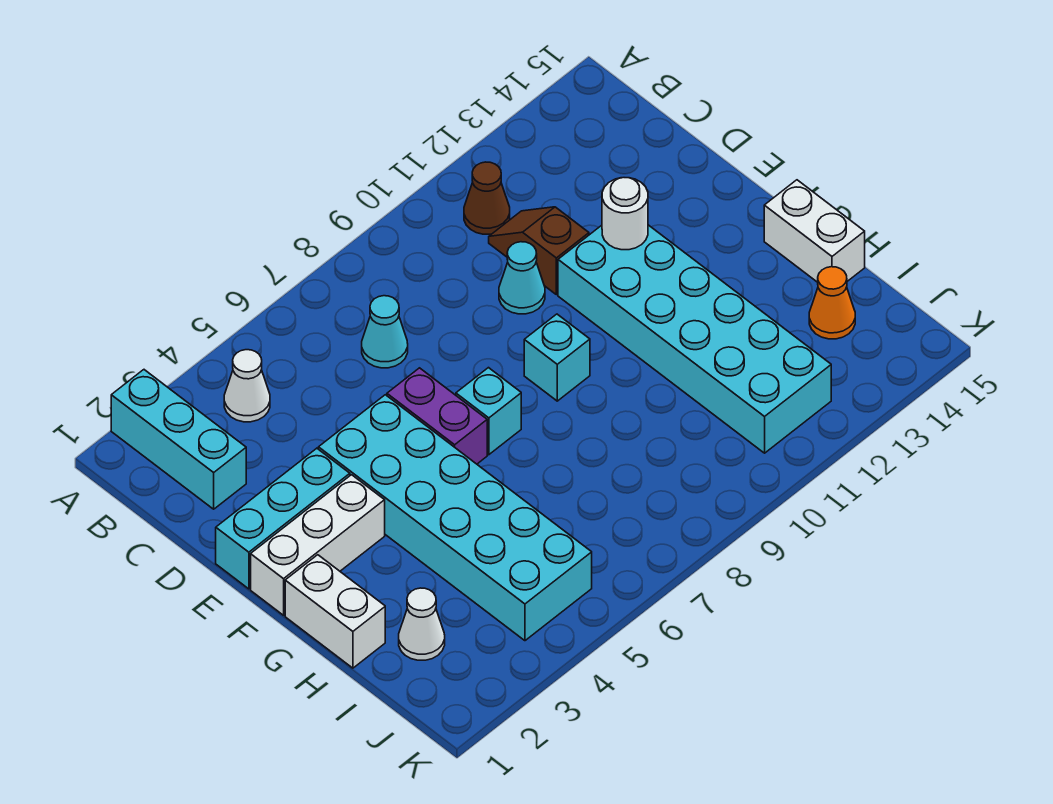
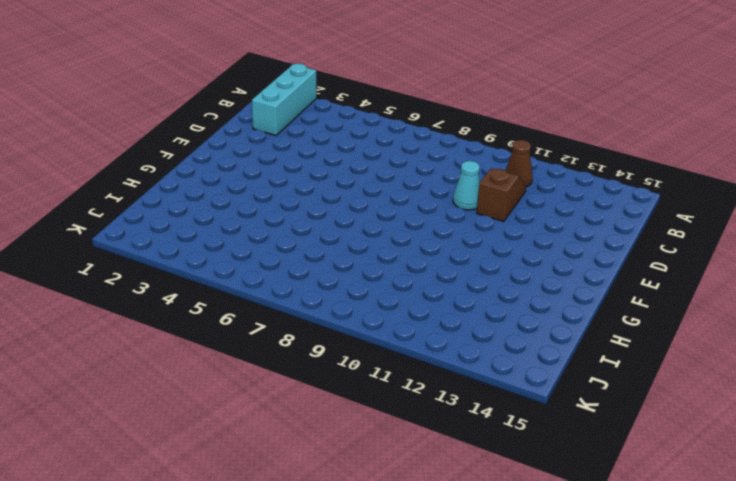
none -> white cone B4 level 1
none -> cyan cone C7 level 1
none -> cyan brick E1:E3 level 1

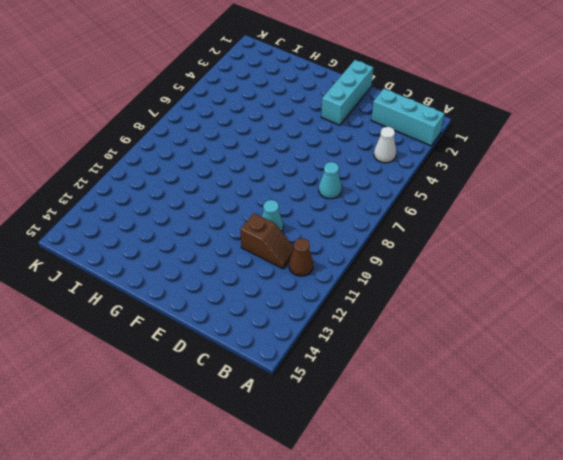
none -> cyan brick E4:J5 level 1
none -> purple brick E6:F6 level 1
none -> cyan brick E11:J12 level 1

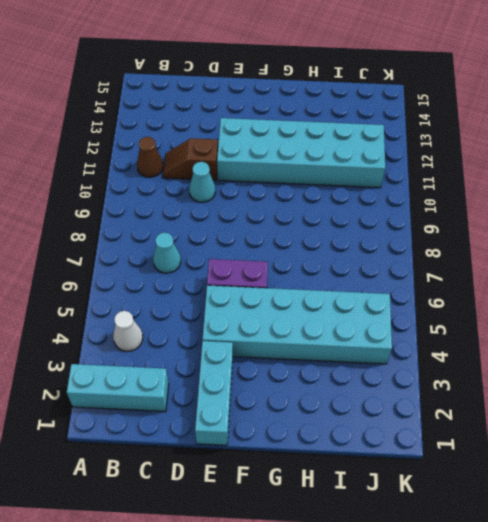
none -> white brick F1:F3 level 1
none -> cyan brick F7 level 1
none -> cyan brick F9 level 1

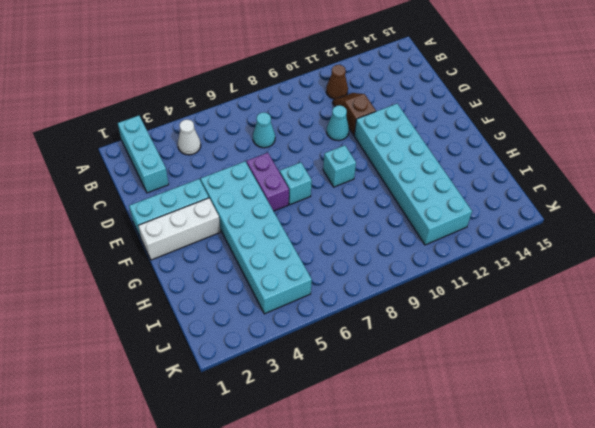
none -> white brick G1:H1 level 1
none -> white brick G15:H15 level 1
none -> white cone I2 level 1

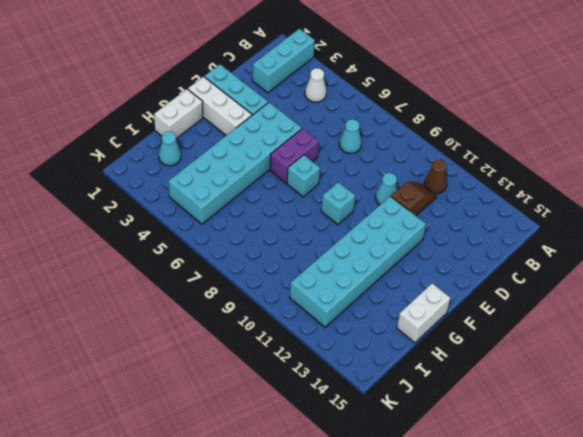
cyan cone I2 level 1 -> white cone I2 level 1
none -> orange cone I14 level 1
none -> white round brick E12 level 2

